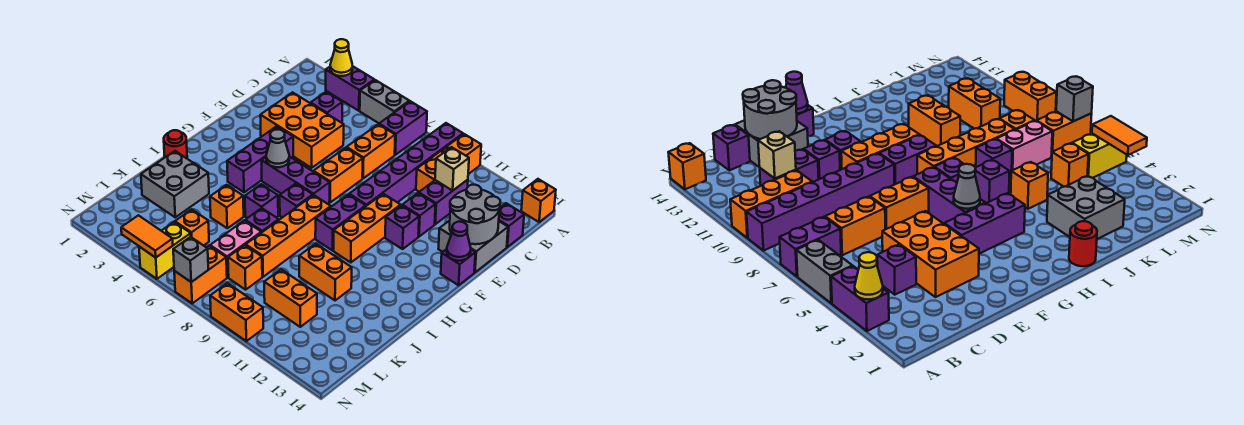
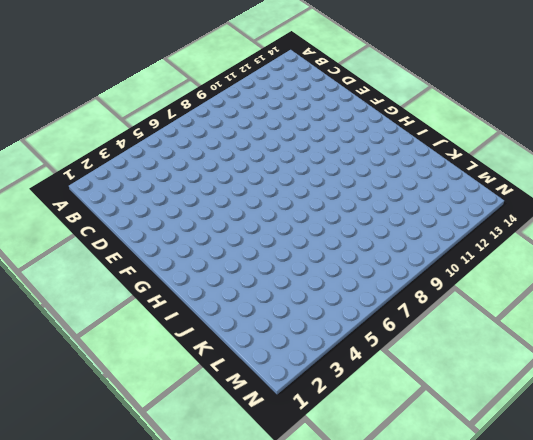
none -> purple brick A3:A4 level 1
none -> grey brick A5:A6 level 1
none -> purple brick A7:B7 level 1
none -> purple brick A9:F9 level 1

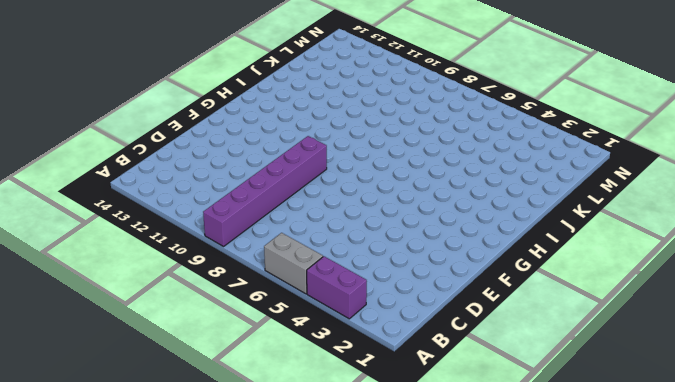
none -> purple brick A7:B7 level 1
none -> orange brick A10:C10 level 1
none -> orange brick A14 level 1
none -> purple brick C4 level 1

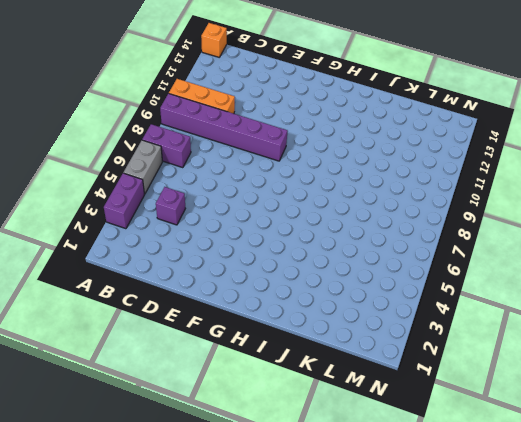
none -> orange brick C7:D7 level 1
none -> purple brick C11:D11 level 1
none -> purple brick C14 level 1
none -> orange brick D3:E5 level 1

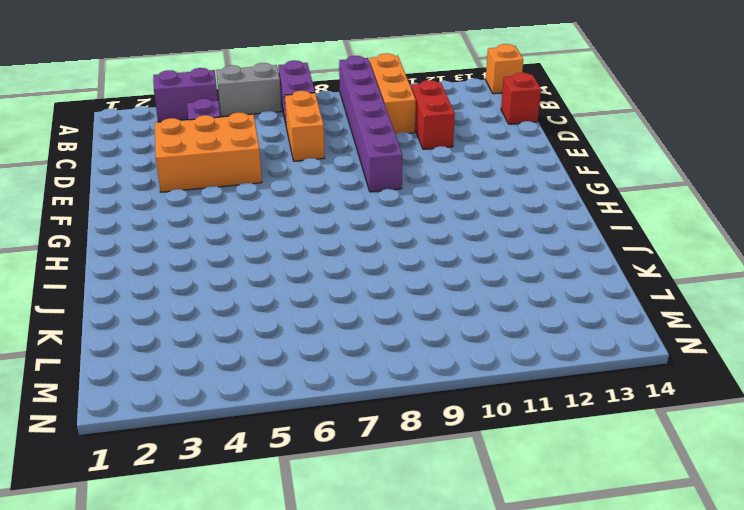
red brick C11:D11 level 1 -> purple brick C11:D11 level 1
red brick C14 level 1 -> purple brick C14 level 1
none -> grey brick D13:E14 level 1
none -> orange brick E7:F7 level 1
none -> purple brick E11 level 1
none -> purple brick F4:H4 level 1

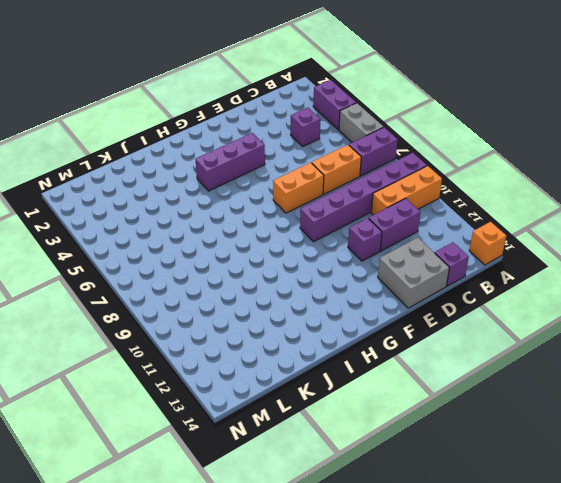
none -> orange brick D3:E5 level 1
none -> orange brick F10:H10 level 1
none -> purple brick F11 level 1
none -> purple brick F14 level 1

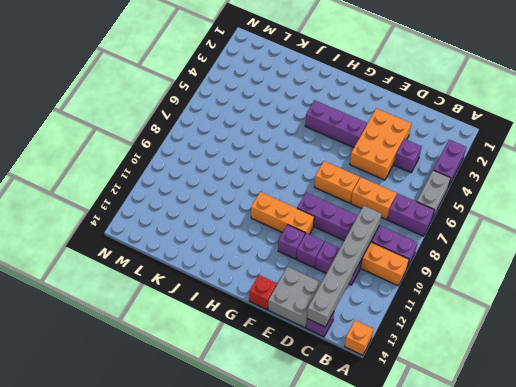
grey brick C9:C14 level 2 -> tan brick C11 level 2
red brick F14 level 1 -> purple brick F14 level 1
none -> purple brick G5:G7 level 1
none -> purple brick G9:H9 level 1
none -> purple brick H7 level 1
none -> orange brick H8:K8 level 1

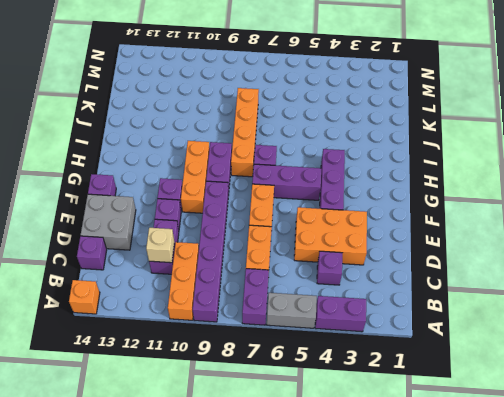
none -> red round brick I1 level 1
none -> purple brick I6 level 1
none -> grey brick J2:K3 level 1
none -> orange brick J5 level 1

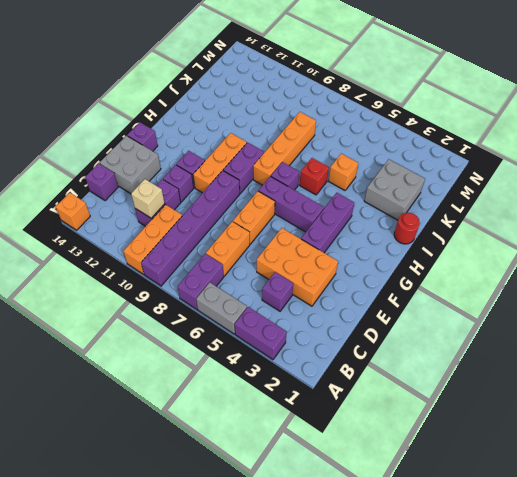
red brick I6 level 1 -> purple brick I6 level 1
none -> purple brick J7 level 1
none -> orange brick J10:J11 level 1
none -> pink brick K7:L7 level 1
none -> orange brick L5 level 1

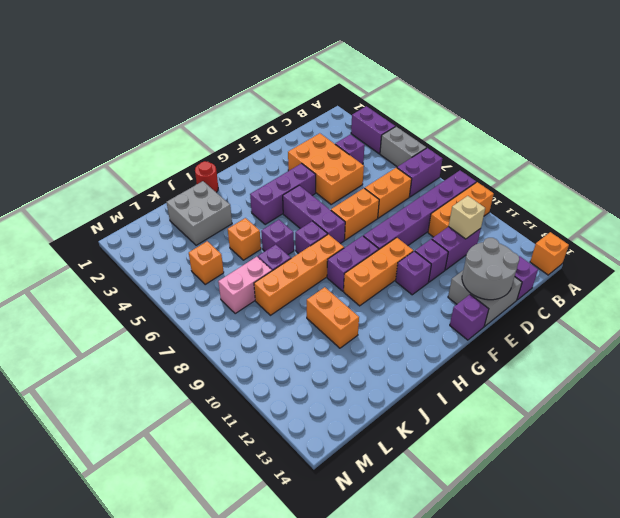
none -> orange brick L8 level 1
none -> orange brick L10:L11 level 1
none -> yellow brick M5:N5 level 1
none -> orange brick M7:N7 level 1

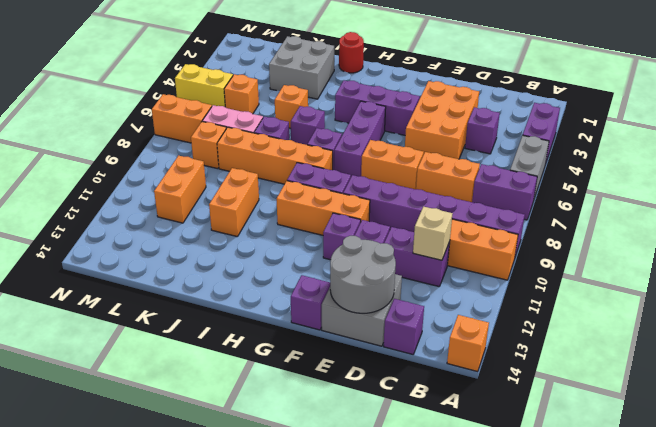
none -> orange brick N9:N10 level 1
none -> yellow cone A3 level 2
none -> purple cone F14 level 2
none -> grey cone G5 level 2

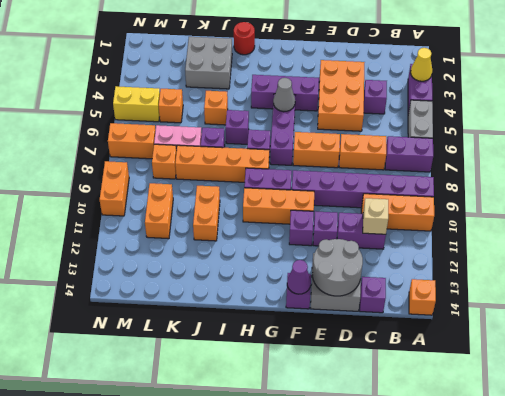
none -> orange tile N4:N5 level 2
none -> grey brick N7 level 2

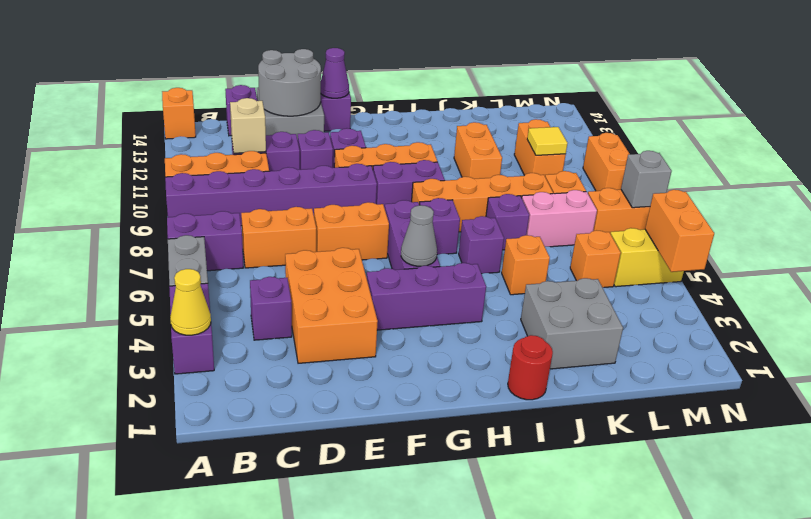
yellow tile L10 level 2 -> none
orange brick N4:N5 level 2 -> orange tile N4:N5 level 2

